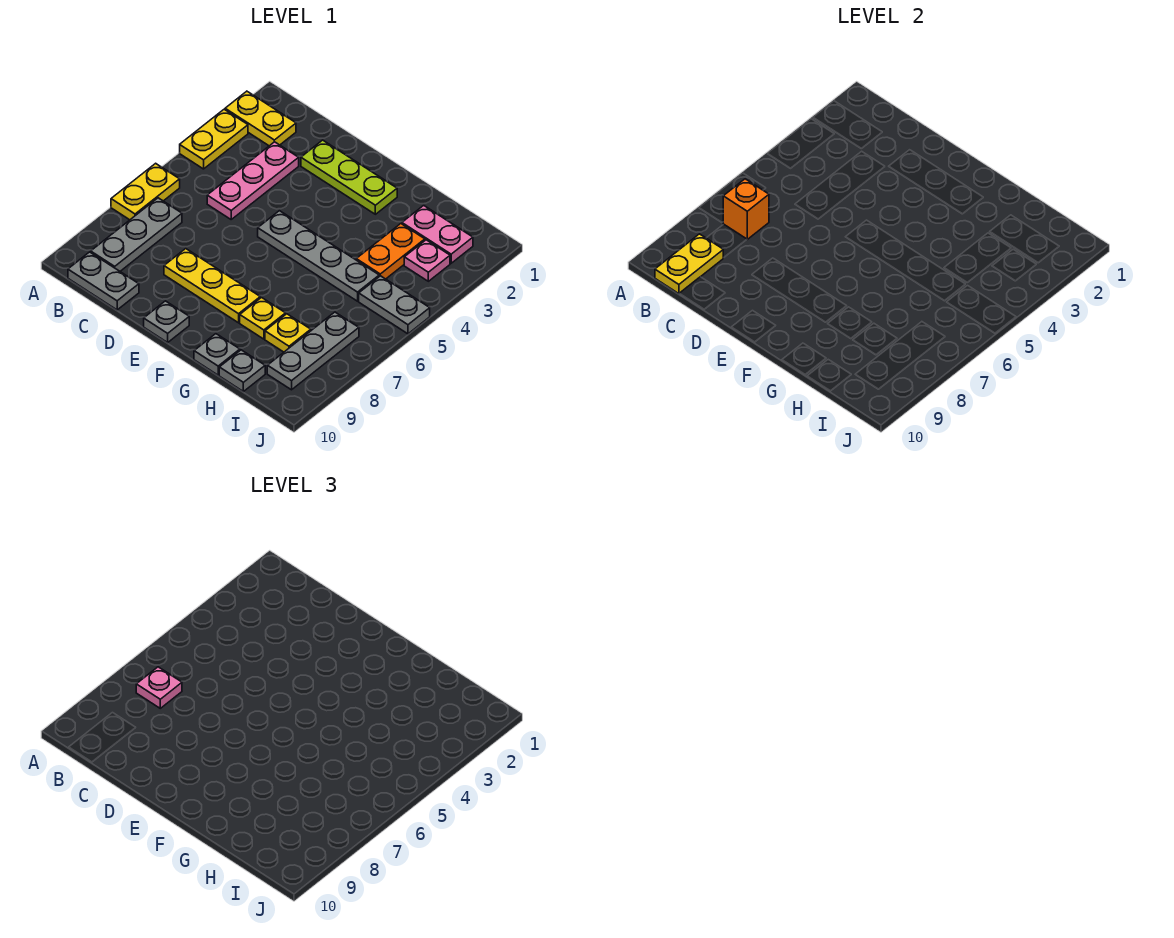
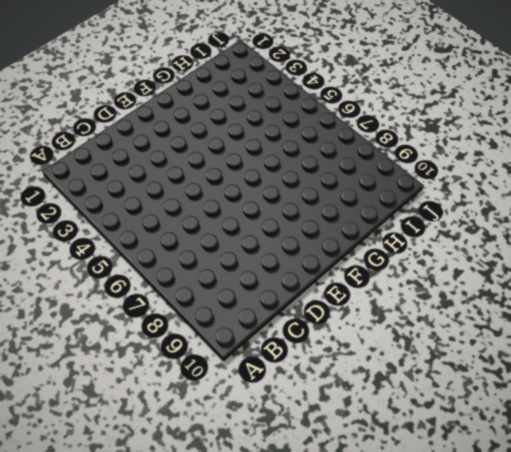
none -> yellow plate A2:B2 level 1
none -> yellow plate A3:A4 level 1
none -> yellow plate A6:A7 level 1

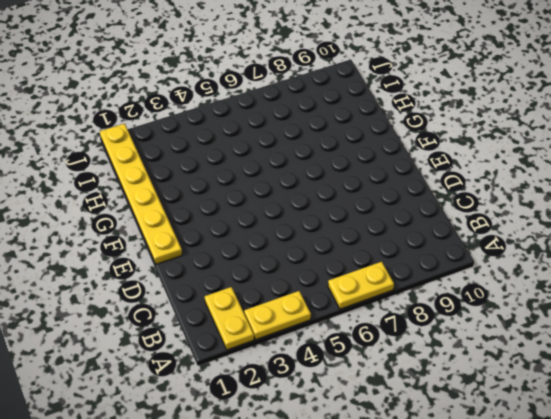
yellow plate E1:J1 level 1 -> none
none -> grey plate B7:B9 level 1
none -> grey plate B10:C10 level 1
none -> pink plate C3:C5 level 1

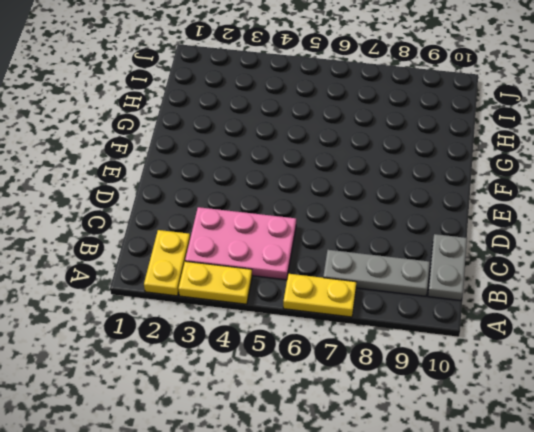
pink plate B3:C5 level 1 -> pink plate C3:C5 level 1
none -> lime plate D2:F2 level 1
none -> yellow plate D8:F8 level 1
none -> grey plate E5:H5 level 1

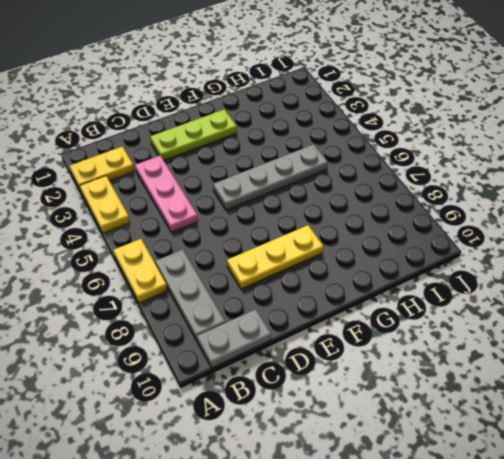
none -> grey plate E10 level 1
none -> yellow plate G8 level 1
none -> grey plate G10 level 1

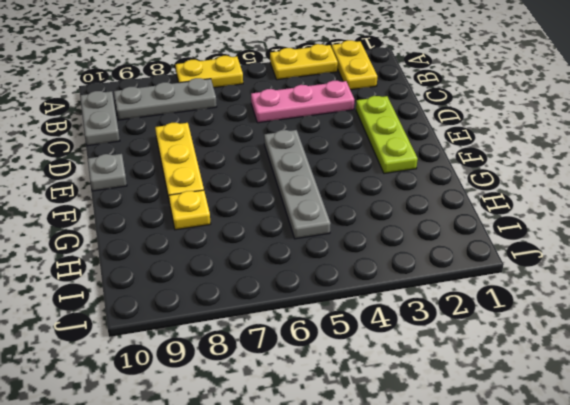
none -> grey plate G10 level 1
none -> pink plate H2:I2 level 1
none -> orange plate H3:H4 level 1

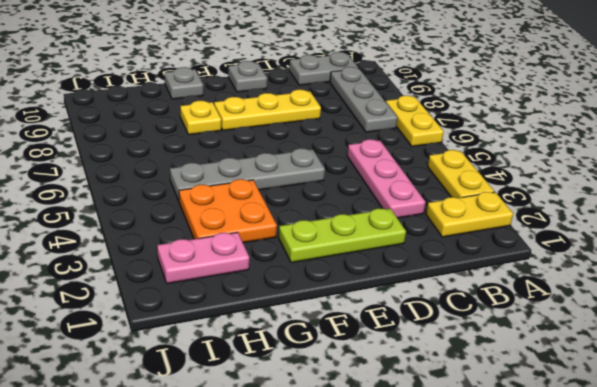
orange plate G3:H4 level 1 -> orange plate H3:H4 level 1
none -> yellow plate H8 level 1
none -> grey plate H10 level 1
none -> pink plate I3 level 1

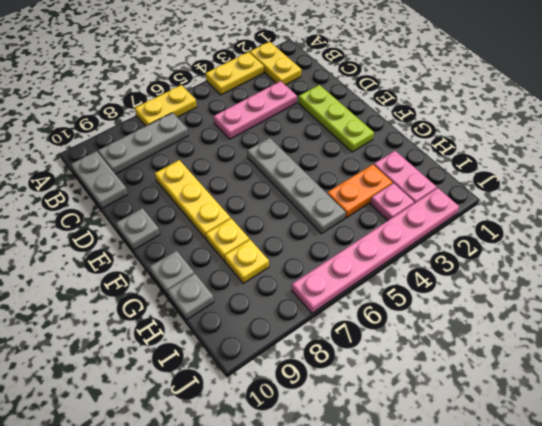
pink plate J2:J7 level 1 -> grey plate I5:J5 level 1
none -> grey plate I7:I9 level 1
none -> orange brick B7 level 2
none -> yellow plate B9:B10 level 2

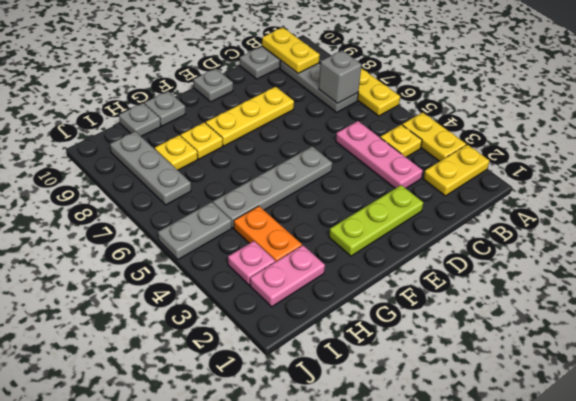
yellow plate B4 level 1 -> none
grey brick B7 level 2 -> orange brick B7 level 2
none -> pink plate B7 level 3

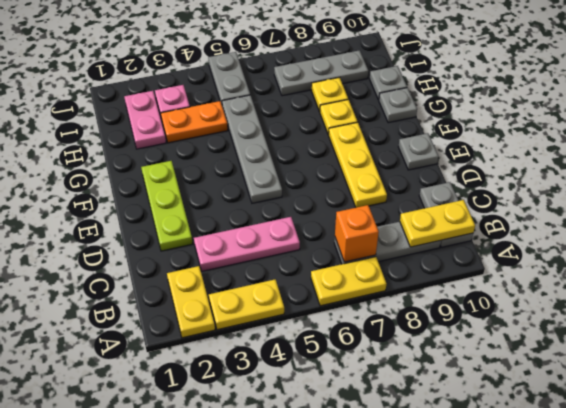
none -> pink plate B7 level 3

